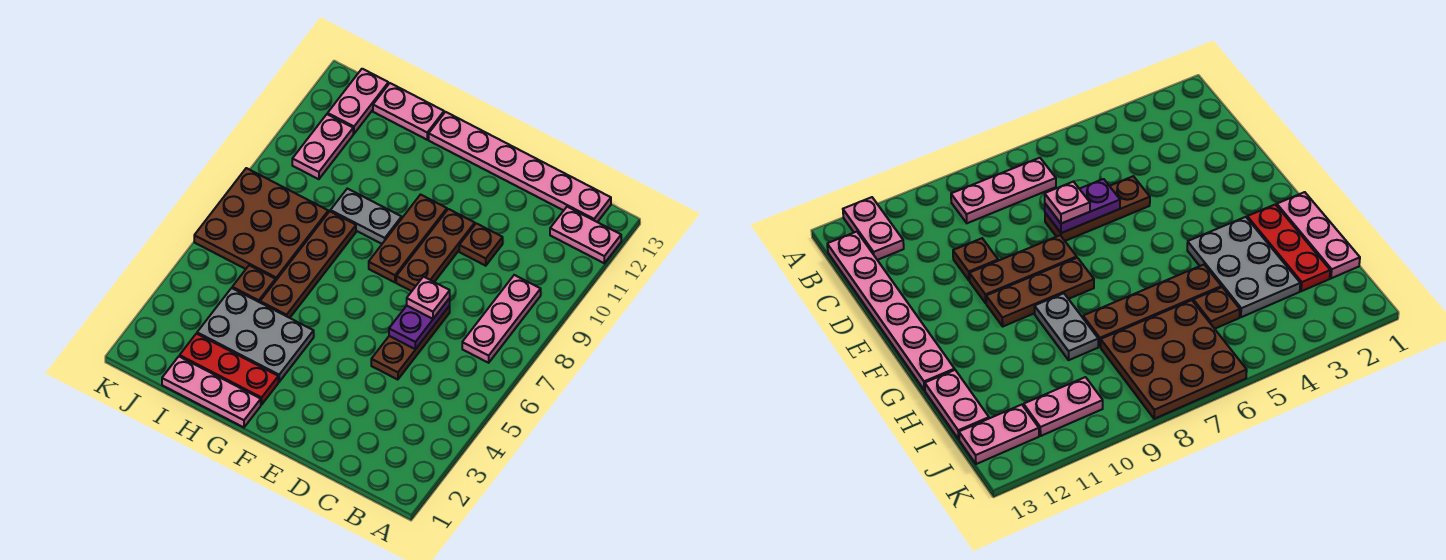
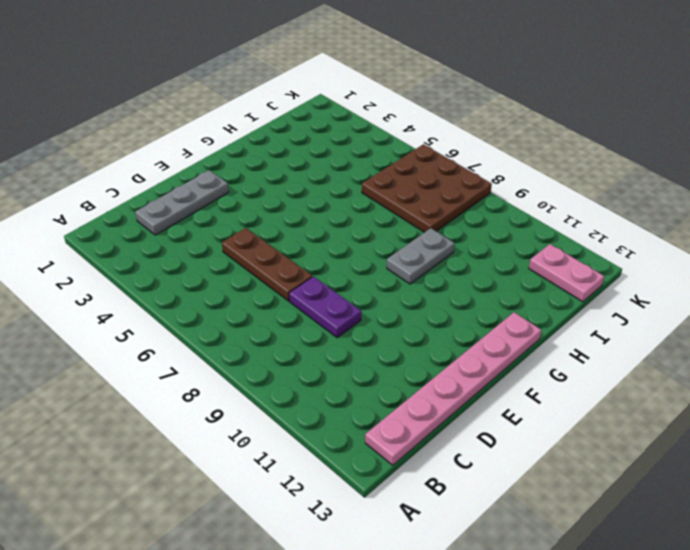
grey plate C2:E2 level 1 -> none
purple plate D8:D9 level 1 -> purple plate D6:D7 level 2
none -> pink plate A12:B12 level 1
none -> pink plate B7:B9 level 1
none -> brown plate D10 level 1

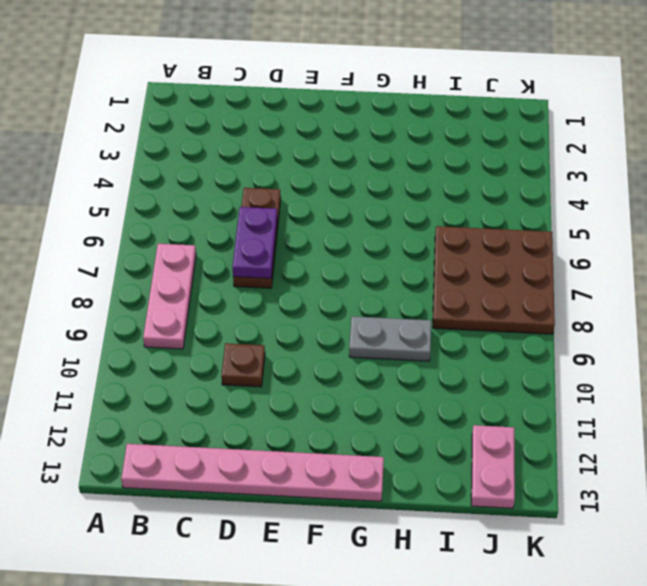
none -> pink plate A12:B12 level 1
none -> brown plate E8:E10 level 1
none -> brown plate F8:F10 level 1

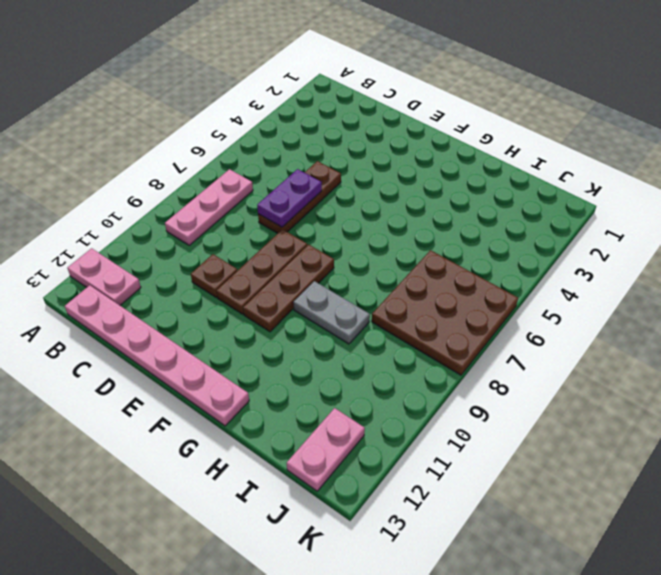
none -> pink plate G1:I1 level 1
none -> red plate G2:I2 level 1
none -> grey plate G3:I4 level 1

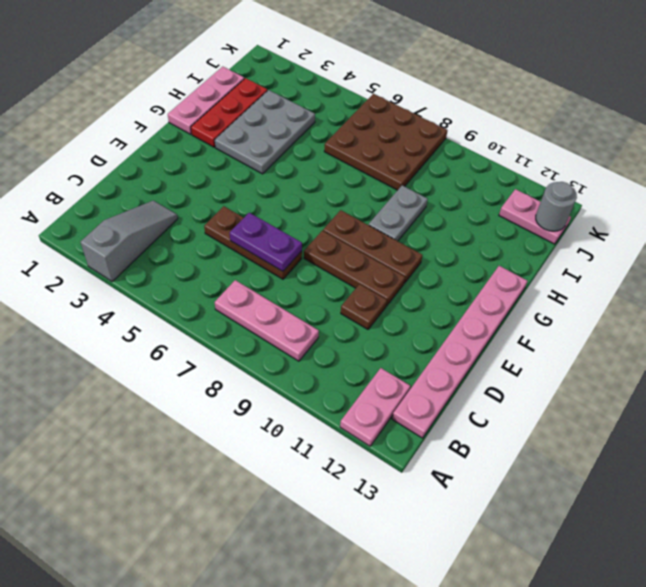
grey slope A3:C3 level 1 top A -> none
grey round brick J13 level 2 -> none
none -> brown plate H5:H8 level 1
none -> pink plate H13:I13 level 1
none -> brown plate I5 level 1

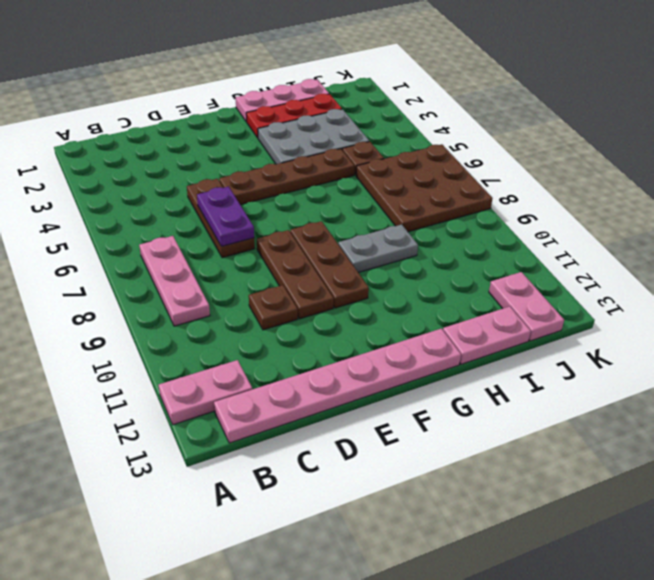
brown plate E5:H5 level 1 -> brown plate H5:H8 level 1
none -> pink plate J10:J11 level 1
none -> pink plate D7 level 3

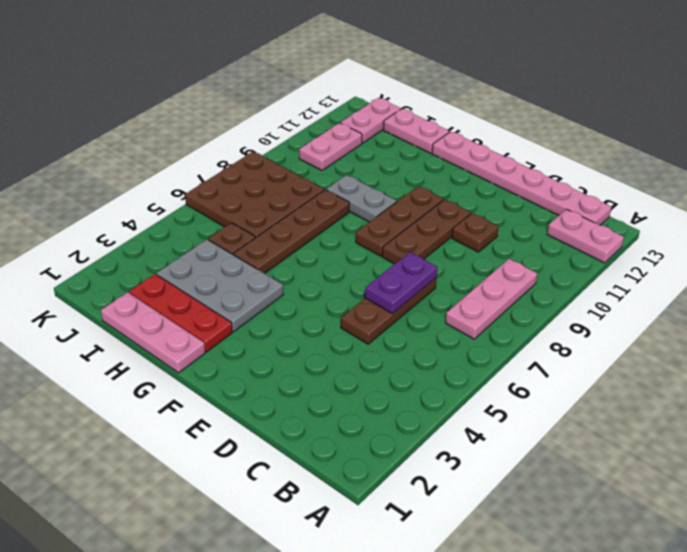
none -> pink plate D7 level 3

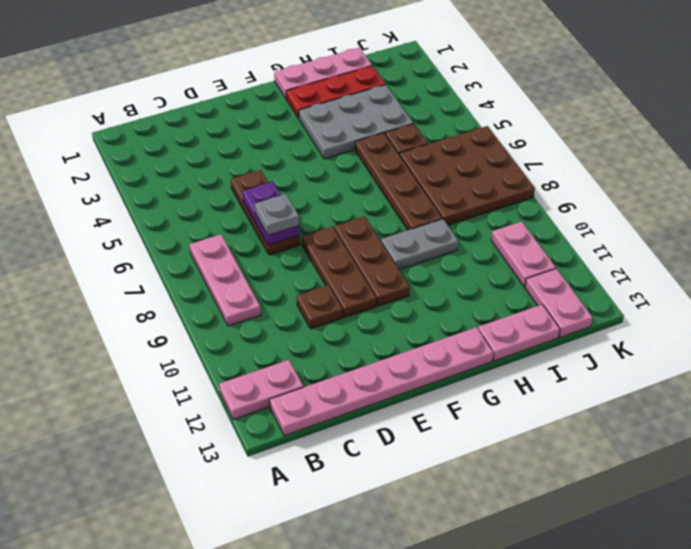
grey plate D7 level 3 -> pink plate D7 level 3

